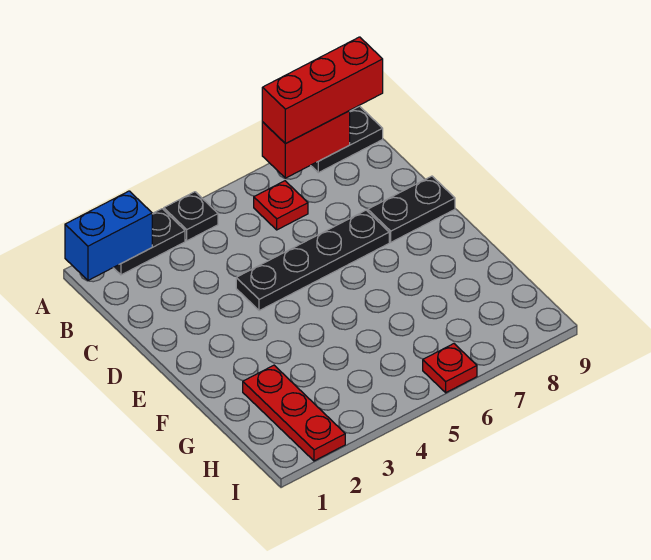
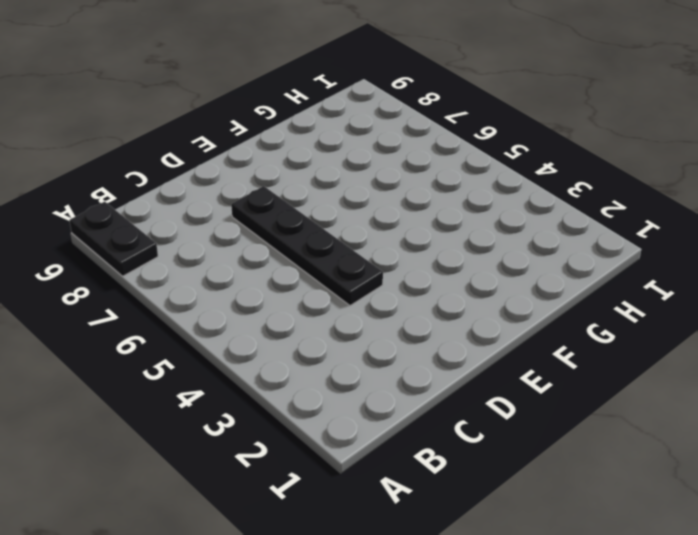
none -> black plate A2:A3 level 1
none -> black plate A4 level 1

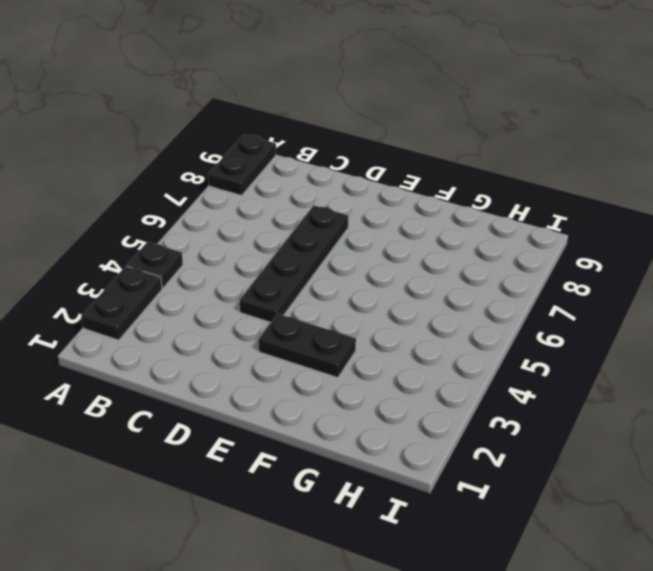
black plate E3:F3 level 1 -> black plate D8:D9 level 1
none -> red plate B6 level 1
none -> red plate G2:I2 level 1

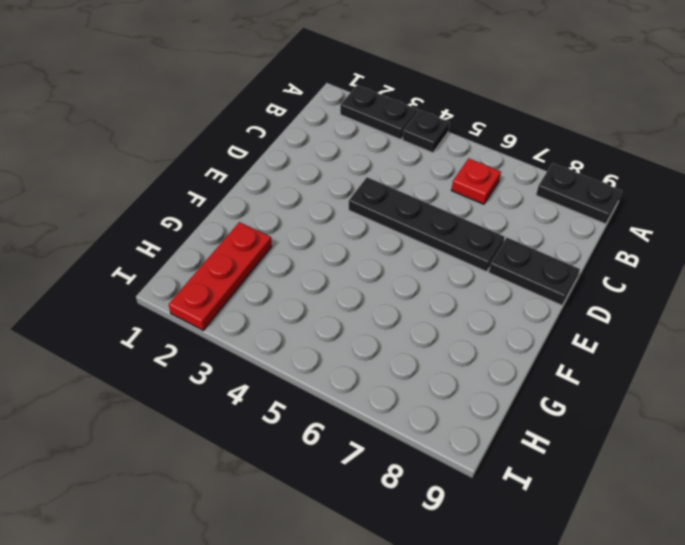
none -> red plate I6 level 1
none -> blue brick A1:A2 level 2

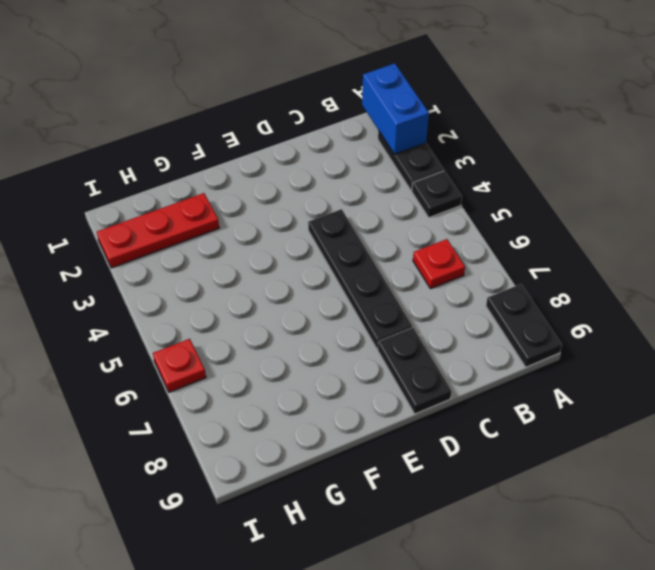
none -> red brick A7:A8 level 2
none -> red brick A7:A9 level 3

